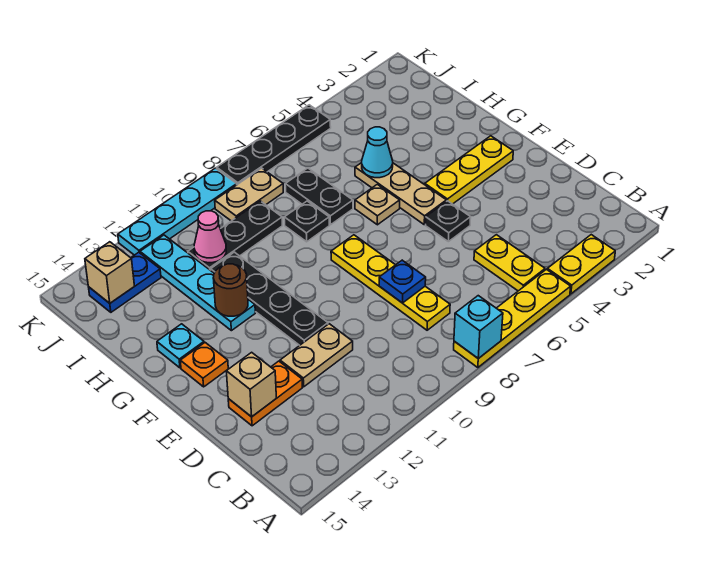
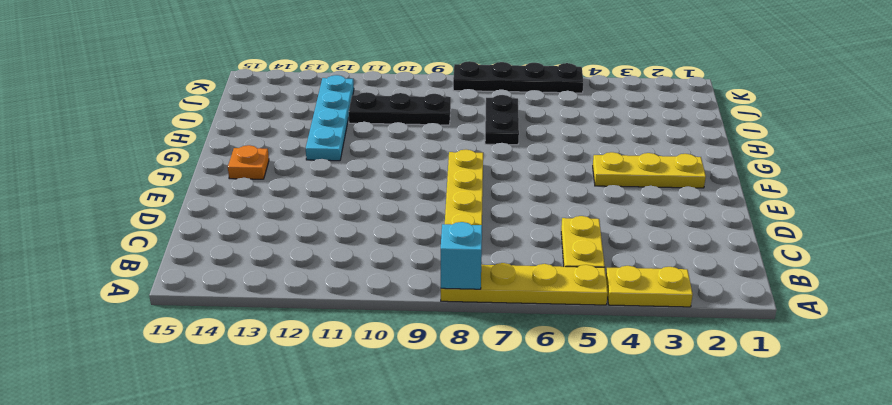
none -> tan plate D11:D12 level 1
none -> orange plate D13:D14 level 1
none -> black plate E5 level 1

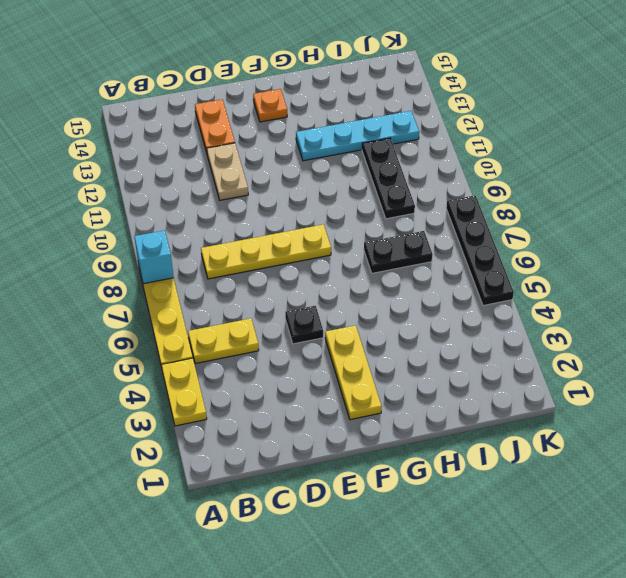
none -> black plate E11:H11 level 1
none -> tan plate F5:H5 level 1
none -> tan plate G6 level 1

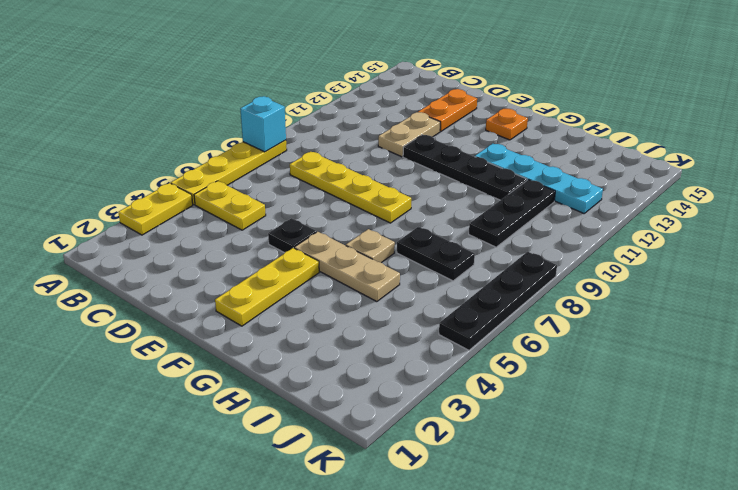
none -> cyan plate G14 level 1
none -> black plate H8 level 1
none -> tan plate J8:J9 level 1

